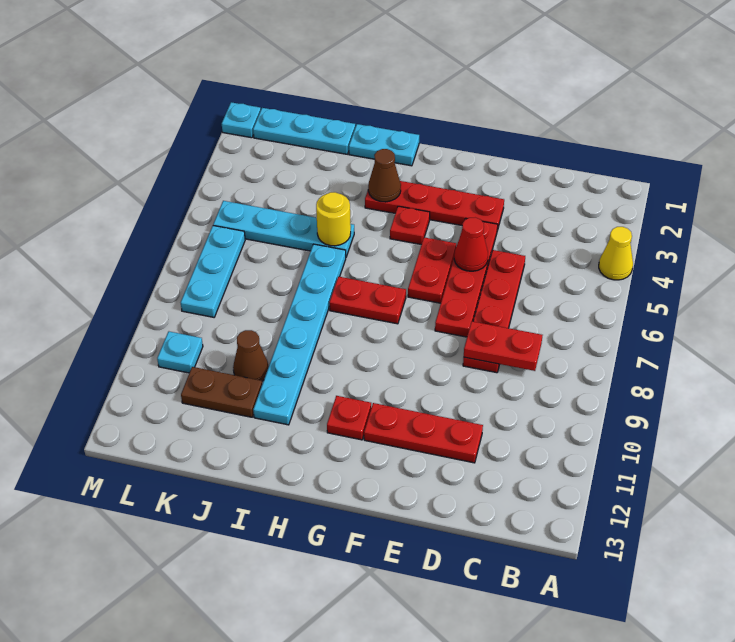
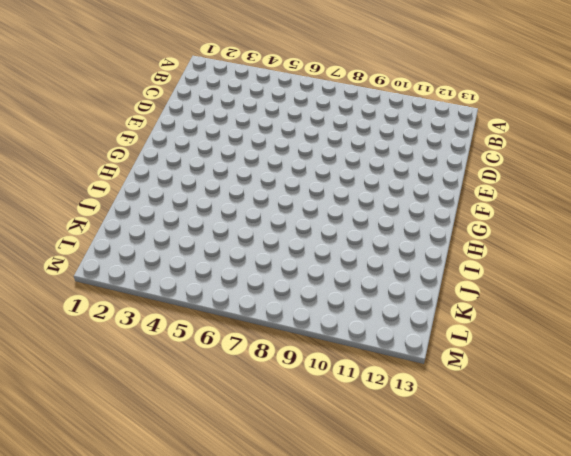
none -> yellow cone A4 level 1
none -> red plate D5:D8 level 1
none -> red plate D11:F11 level 1

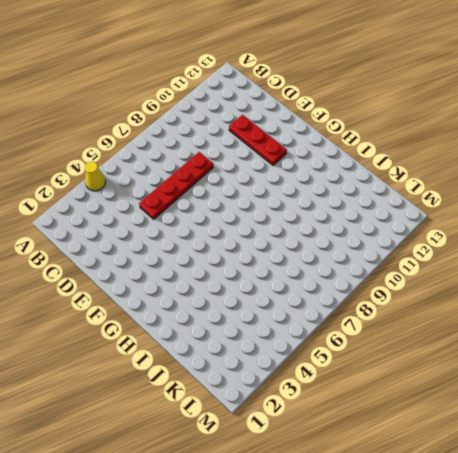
none -> red plate E3:H3 level 1
none -> red plate E4:E7 level 1
none -> red plate F5:F6 level 1

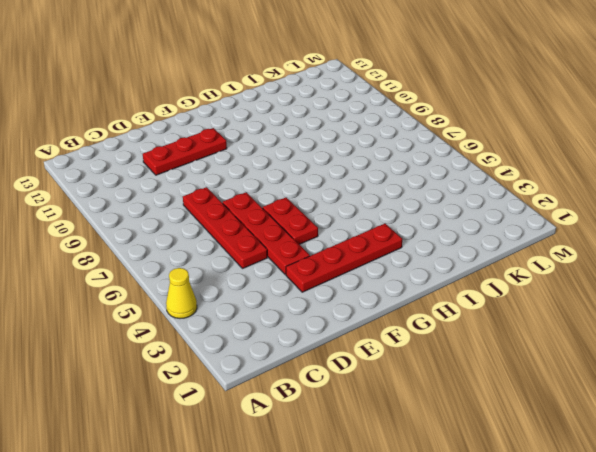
none -> red plate G4 level 1
none -> red plate G7:H7 level 1
none -> red plate G11 level 1

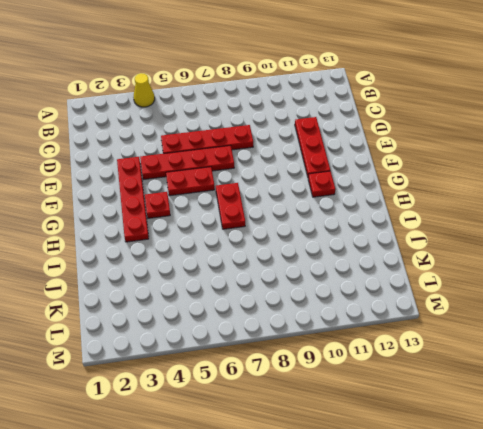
none -> cyan plate H1:I1 level 1
none -> cyan plate I5:L5 level 1
none -> cyan plate I6:I11 level 1

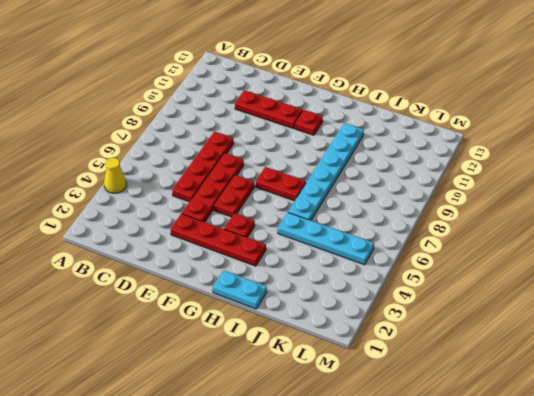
none -> cyan plate J1:L1 level 1
none -> brown cone J10 level 1
none -> brown plate J11:K11 level 1

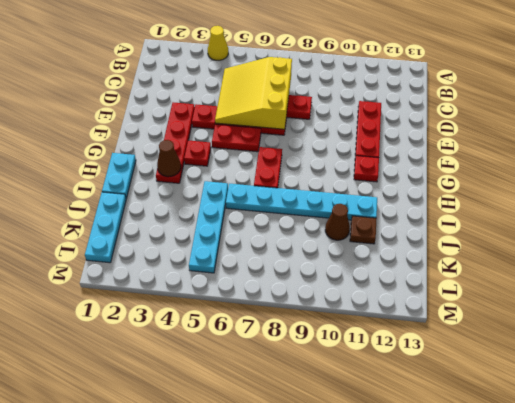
yellow slope C5:E7 level 2 top 7 -> red cone E5 level 2
brown plate J11 level 1 -> brown plate J11:K11 level 1
none -> cyan plate L6:L8 level 1
none -> cyan plate L10 level 1
none -> cyan plate M1 level 1

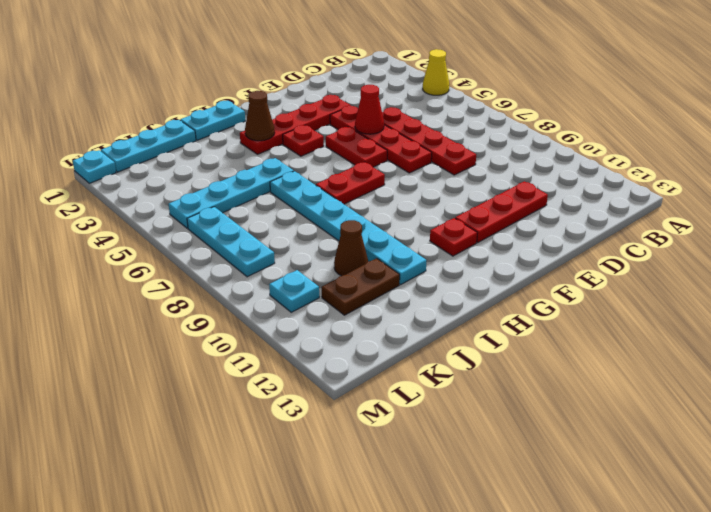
none -> red plate C8:D8 level 2
none -> yellow round brick I5 level 2

